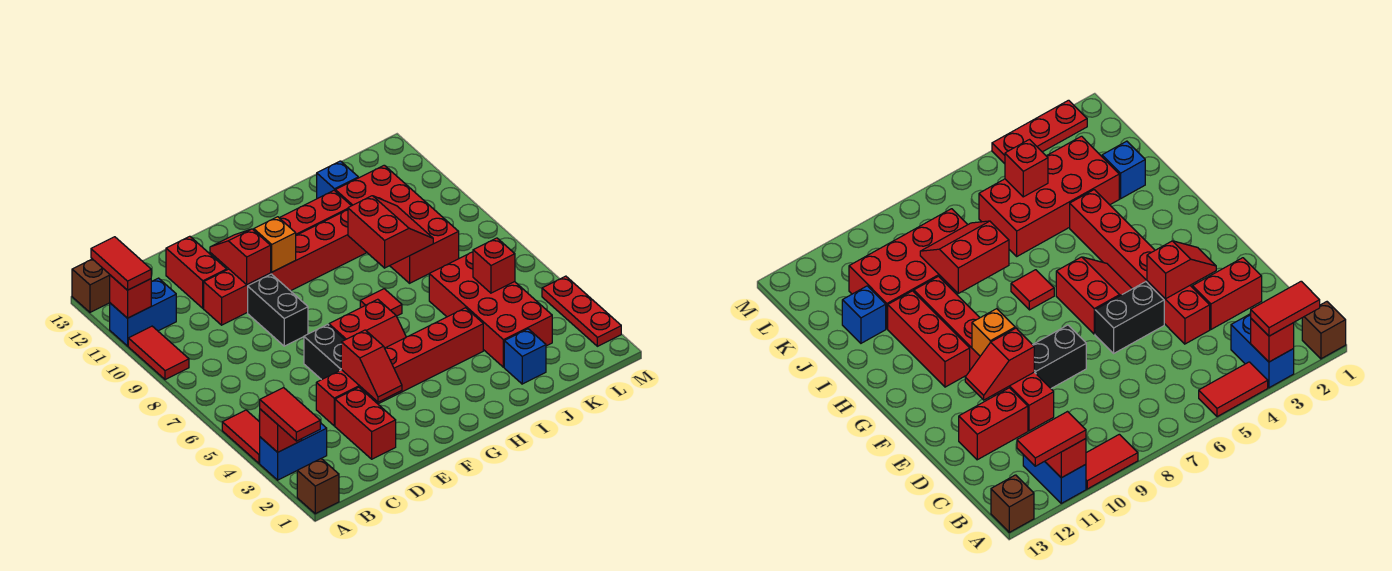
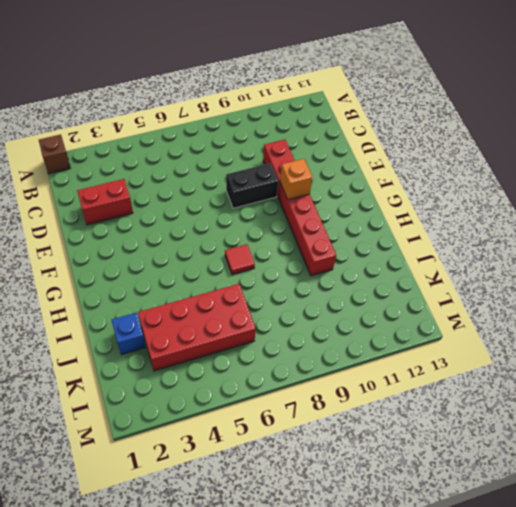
none -> blue brick A3:B3 level 1
none -> red tile A4:A5 level 1
none -> red tile A9:A10 level 1

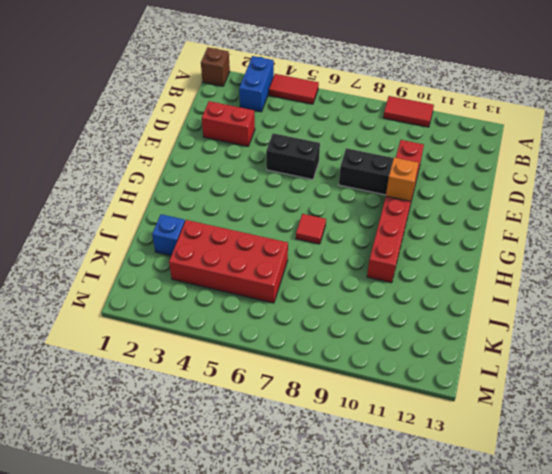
none -> blue brick A11:B11 level 1
none -> brown brick A13 level 1
none -> red brick D4:I4 level 1

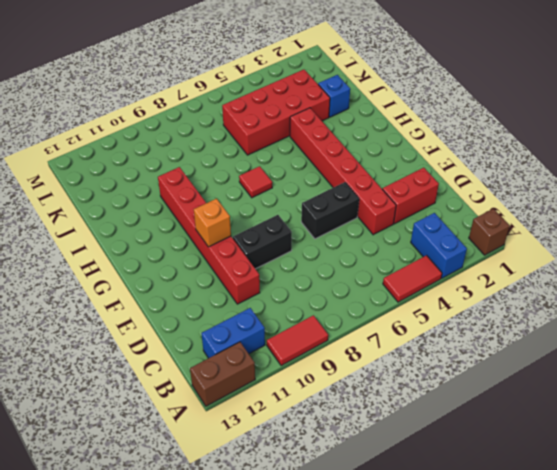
brown brick A12:A13 level 1 -> brown brick A13 level 1
blue brick B11:B12 level 1 -> blue brick A11:B11 level 1
none -> red brick D11:D12 level 1
none -> red slope F5:G6 level 1 top 6
none -> red brick G11:I11 level 1

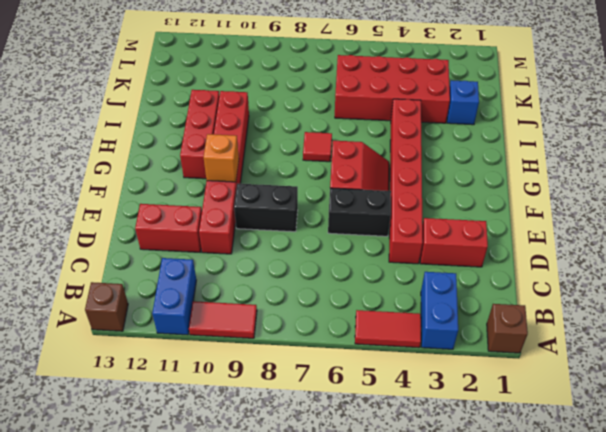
none -> red brick J8:K11 level 1
none -> blue brick J12 level 1
none -> red plate M2:M4 level 1

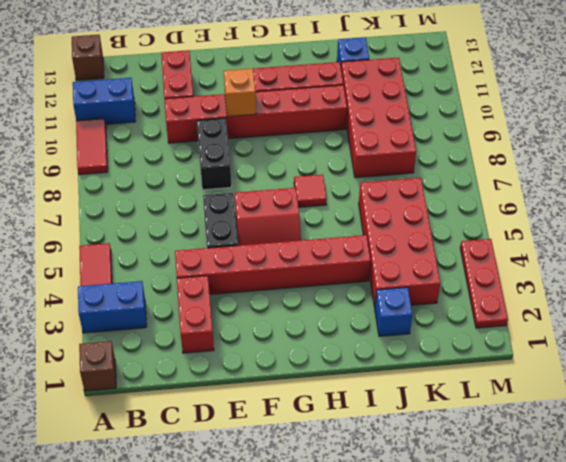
none -> red brick A3 level 2
none -> red brick A11 level 2
none -> red slope E3:E4 level 2 top 4

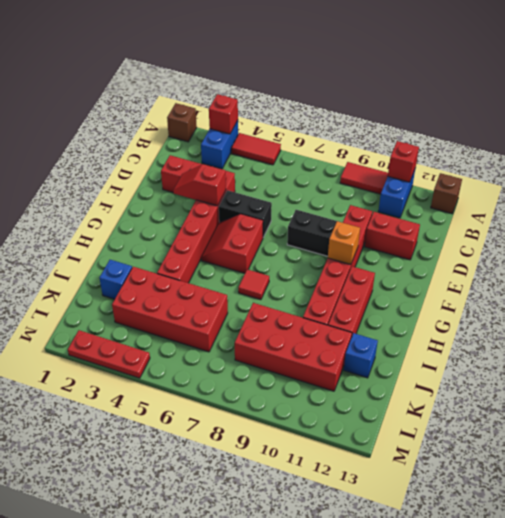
none -> red slope E10:E11 level 2 top 10
none -> red slope I8:J9 level 2 top I
none -> red brick K5 level 2

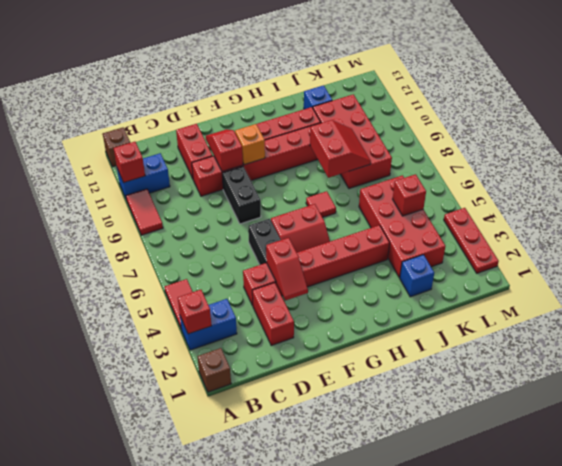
none -> red tile A2:A3 level 3
none -> red tile A11:A12 level 3

